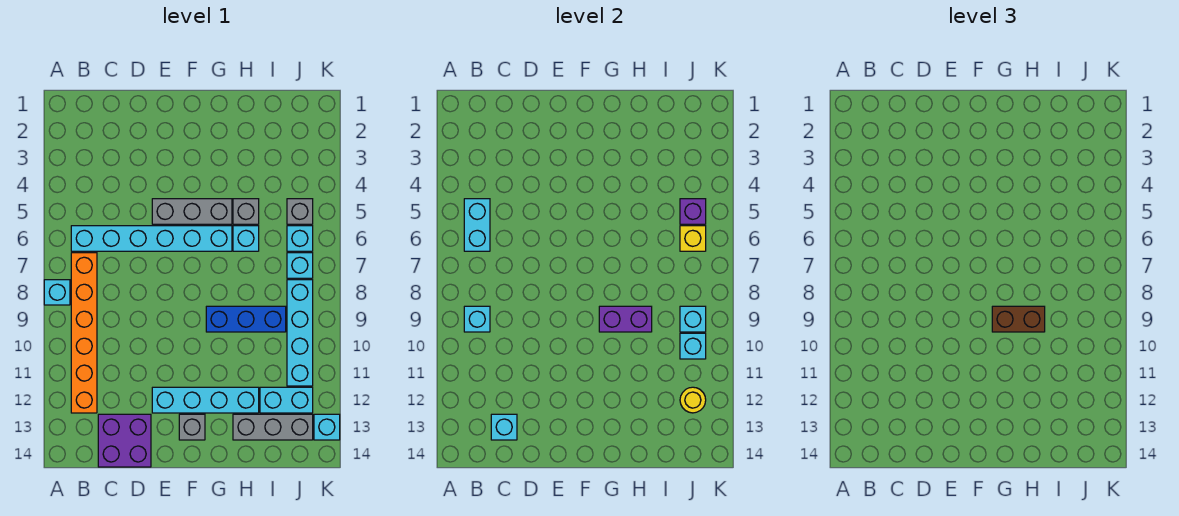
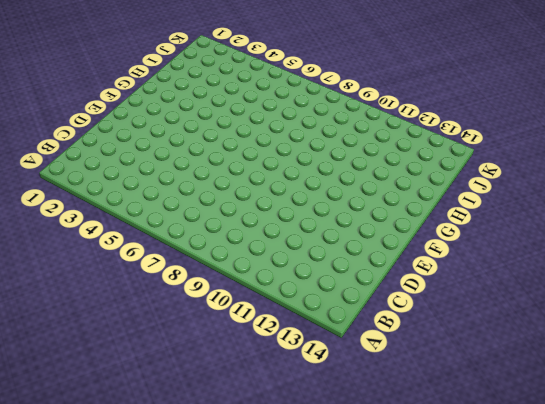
none -> cyan brick A8 level 1
none -> cyan brick B6:G6 level 1
none -> orange brick B7:B12 level 1

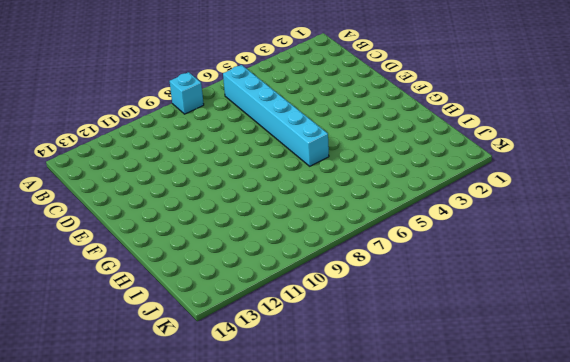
none -> orange brick B7:B12 level 1
none -> purple brick C13:D14 level 1
none -> grey brick E5:G5 level 1

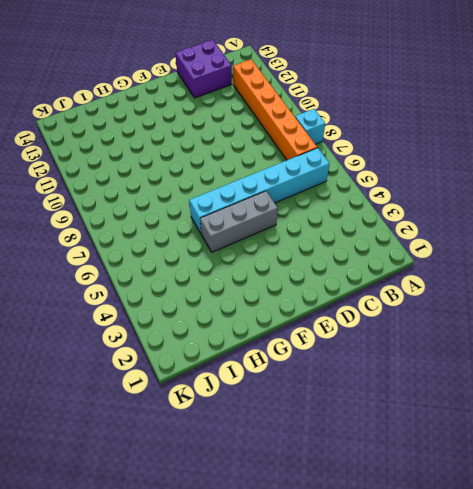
none -> cyan brick E12:H12 level 1
none -> grey brick F13 level 1
none -> blue brick G9:I9 level 1

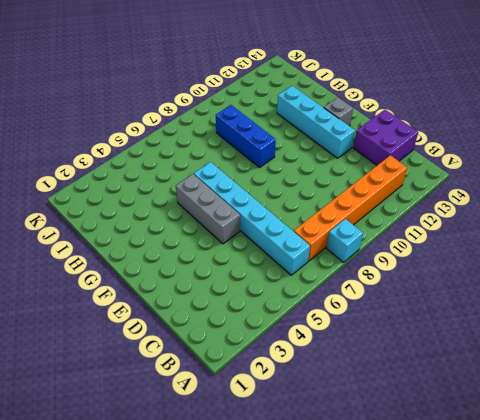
none -> grey brick H5 level 1
none -> cyan brick H6 level 1
none -> grey brick H13:J13 level 1

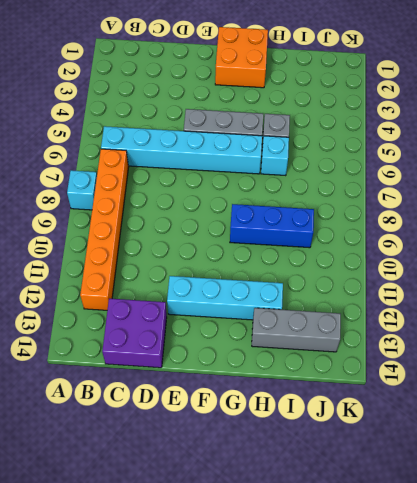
orange brick F1:G2 level 1 -> none
none -> grey brick F13 level 1
none -> cyan brick I12:J12 level 1
none -> grey brick J5 level 1

